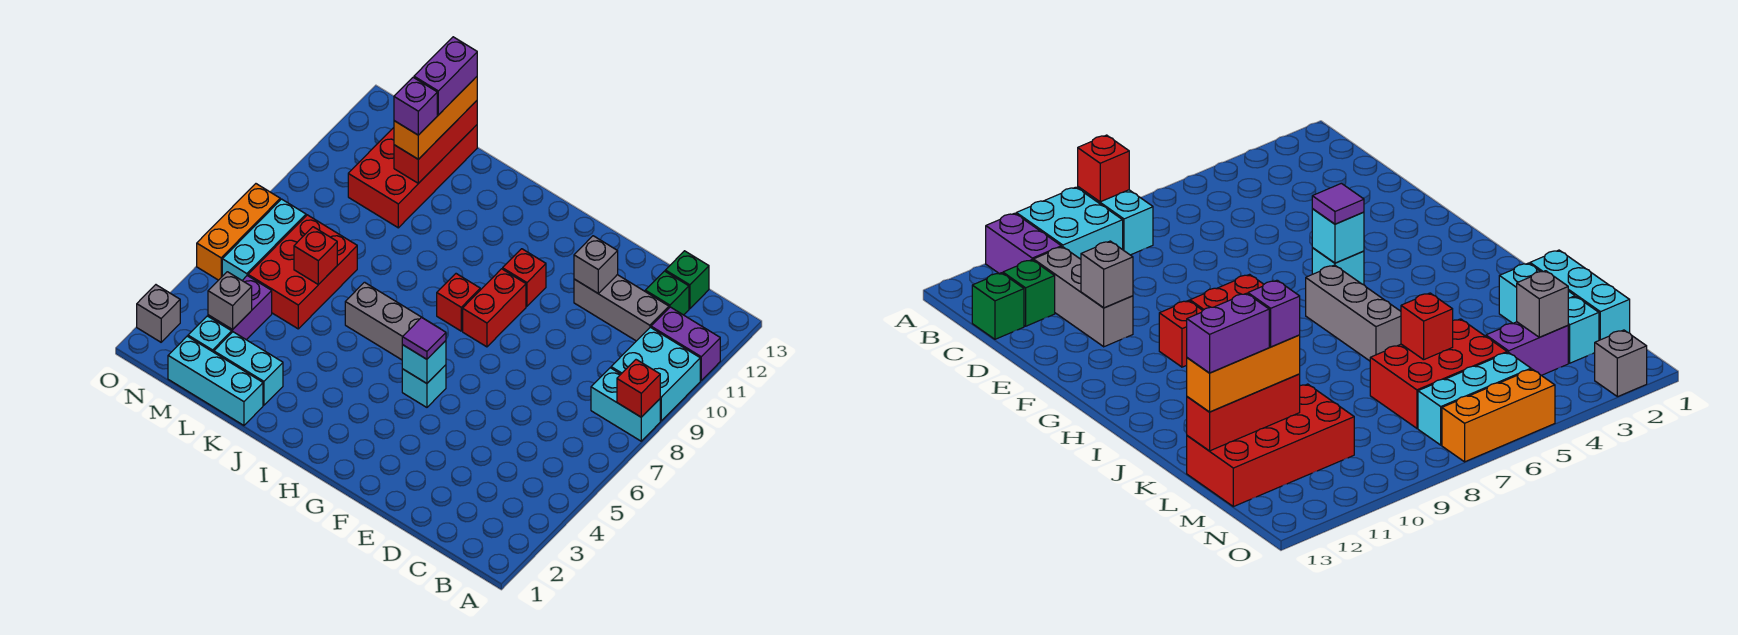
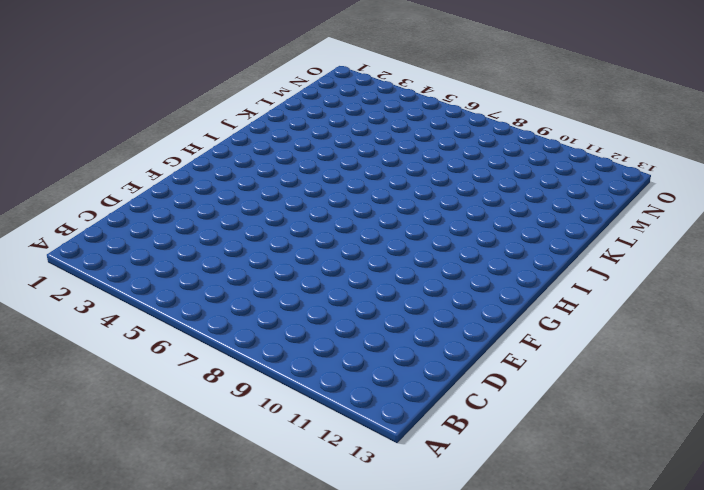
none -> cyan brick A8:B8 level 1
none -> cyan brick A9:B10 level 1
none -> purple brick A11:B11 level 1
none -> grey brick C11:E11 level 1

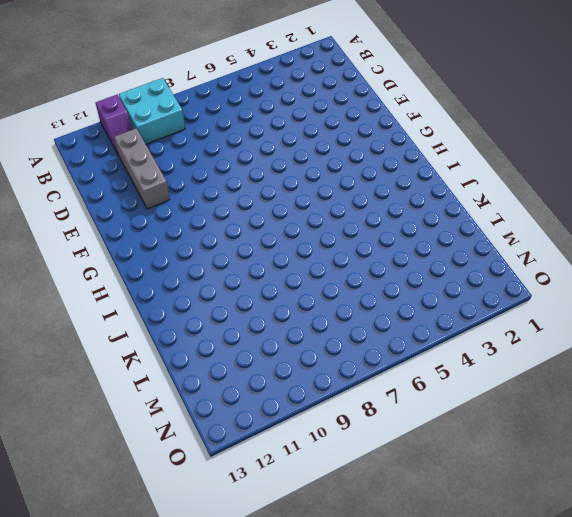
purple slope A11:B11 level 1 top A -> purple brick A11:B11 level 1
none -> cyan brick A8:B8 level 1
none -> green brick C12 level 1
none -> green brick C13 level 1
none -> cyan brick G5 level 1

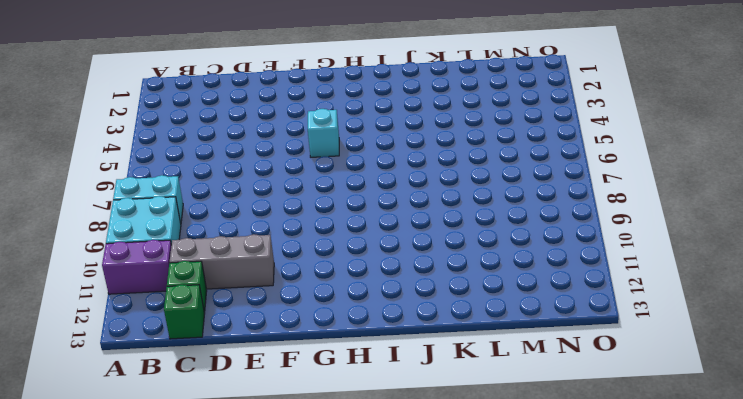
none -> red brick G8:G9 level 1
none -> red brick G10 level 1
none -> grey brick H6:J6 level 1
none -> red brick H8 level 1

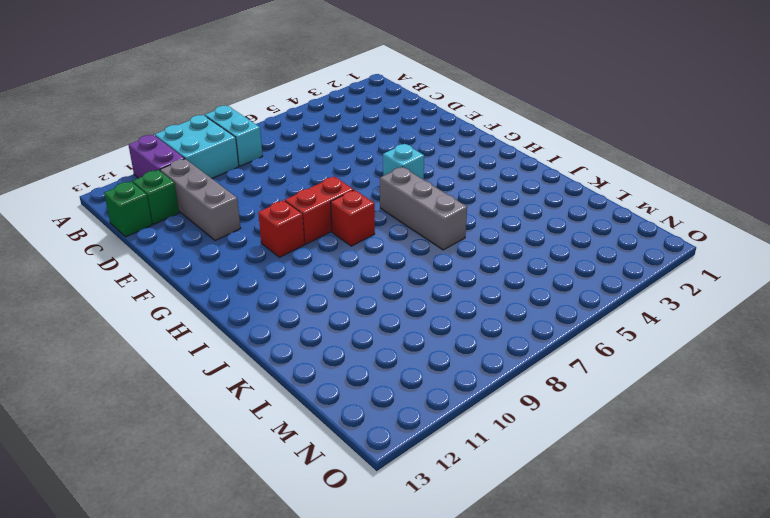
none -> cyan brick K1:M1 level 1
none -> cyan brick K2:L2 level 1
none -> red brick L5:M7 level 1
none -> red brick L10:M13 level 1

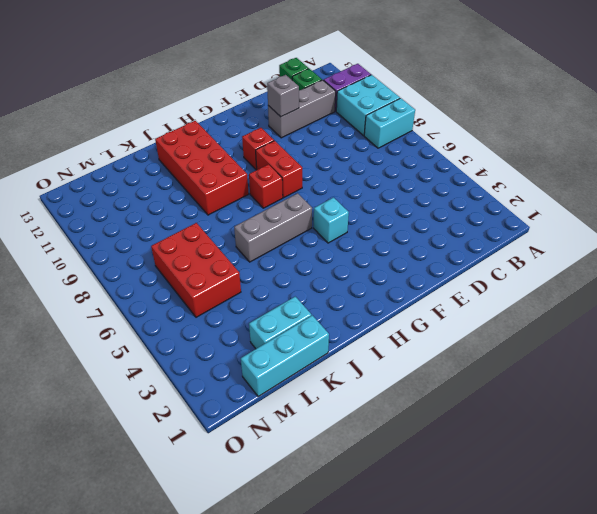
red brick I9:J12 level 1 -> red brick L10:M13 level 1
none -> cyan brick M2 level 1
none -> purple brick M3:M4 level 1
none -> cyan brick N5:N7 level 1
none -> grey brick O2 level 1

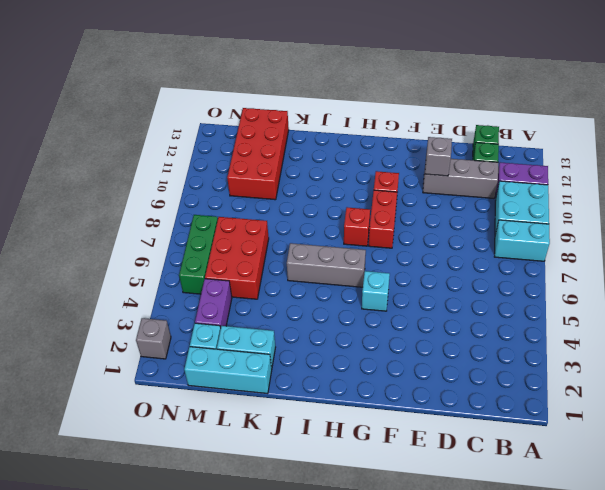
green brick N5:N7 level 1 -> cyan brick N5:N7 level 1
none -> orange brick O5:O7 level 1
none -> red brick A8 level 2
none -> cyan brick G5 level 2
none -> red brick L6 level 2

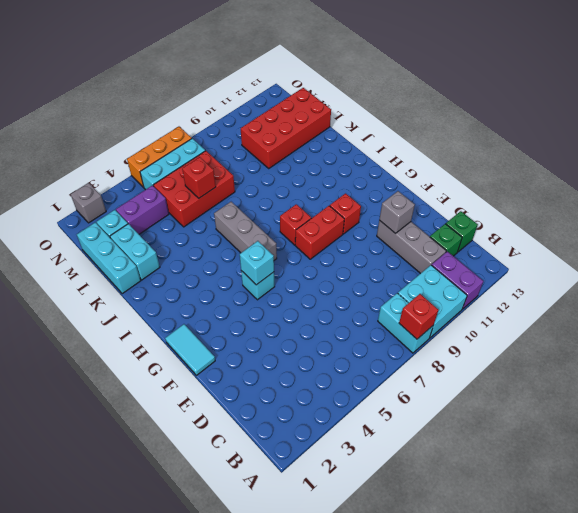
cyan tile F1:G1 level 1 -> none
none -> red brick L11:L13 level 2
none -> grey brick M3 level 2
none -> purple tile G5 level 3
none -> orange brick L11:L13 level 3

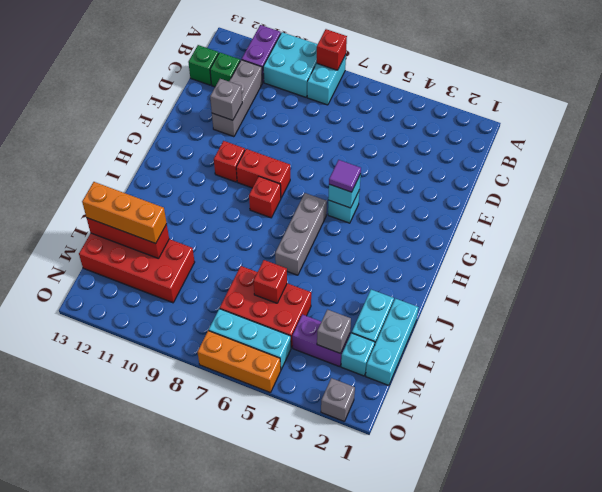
none -> purple brick L11 level 4
none -> purple brick L12:L13 level 4

